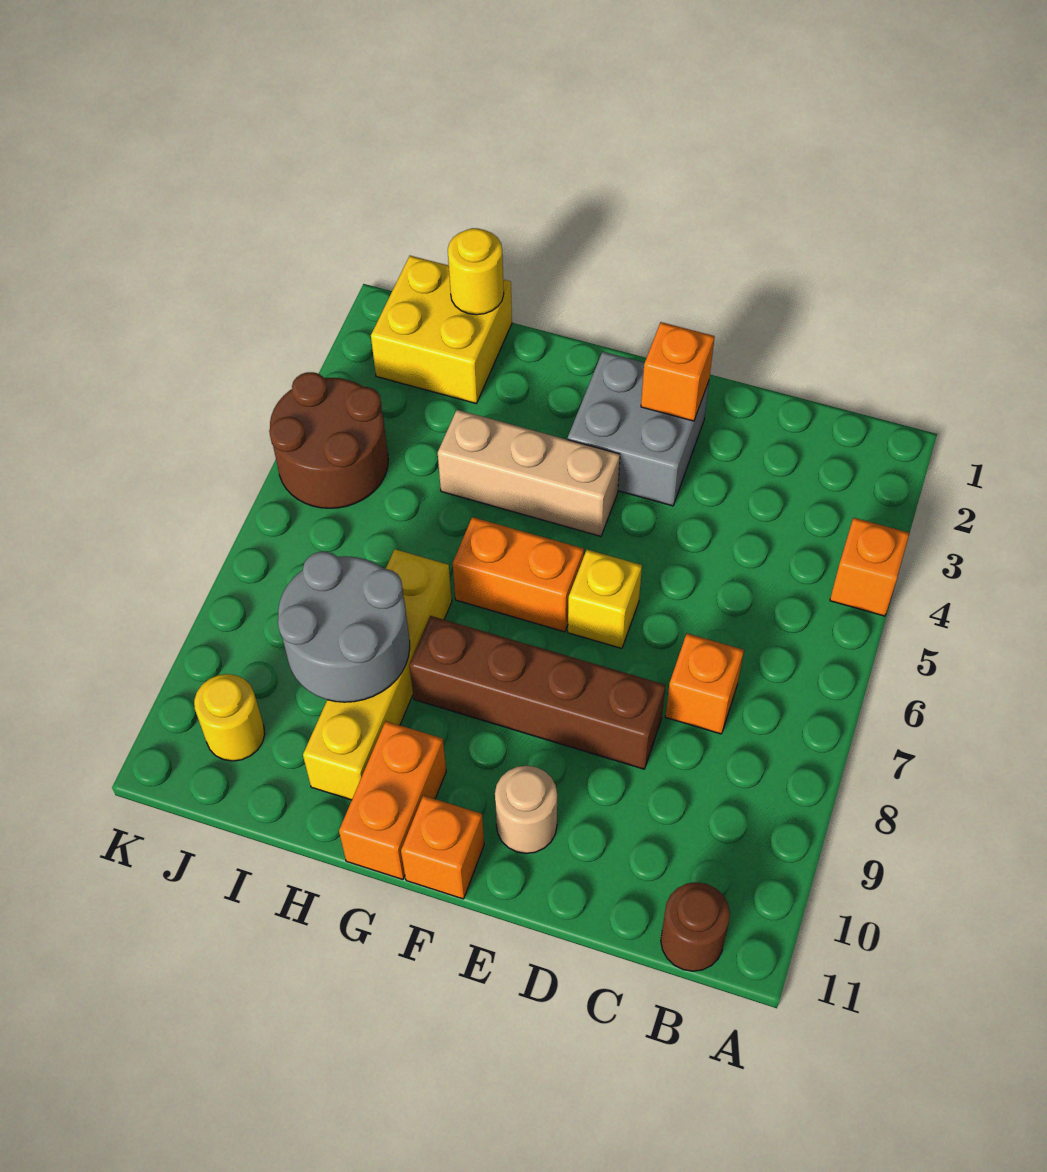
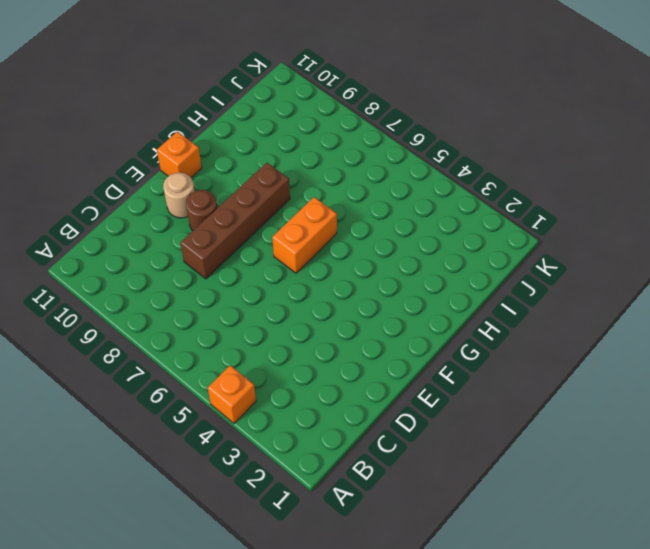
brown round brick E9 level 1 -> brown round brick B11 level 1
none -> orange brick C7 level 1
none -> grey brick E2:F3 level 1
none -> yellow brick E6 level 1

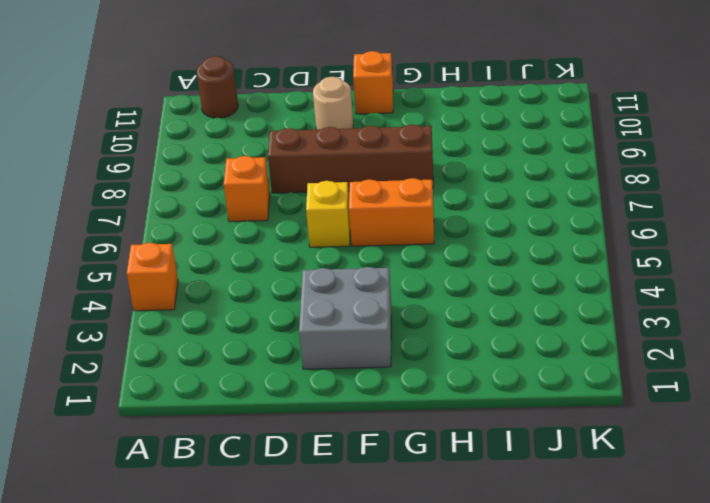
none -> tan brick F4:H4 level 1
none -> orange brick G10:G11 level 1
none -> yellow brick H7:H10 level 1

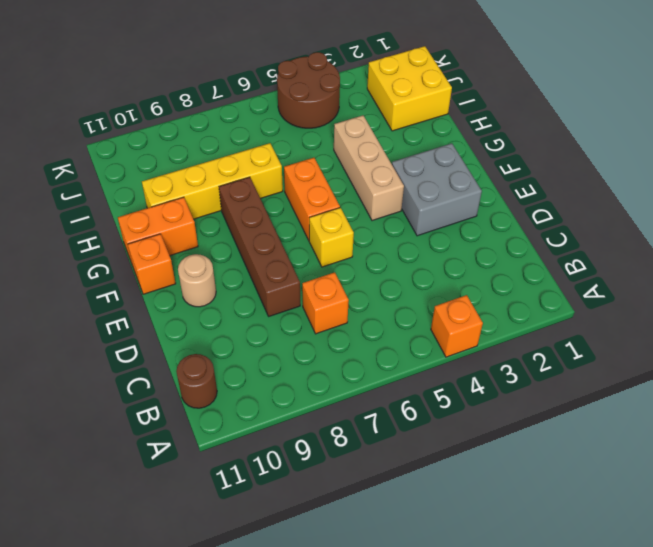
none -> yellow round brick J10 level 1
none -> orange brick E2 level 2
none -> grey round brick H8:I9 level 2

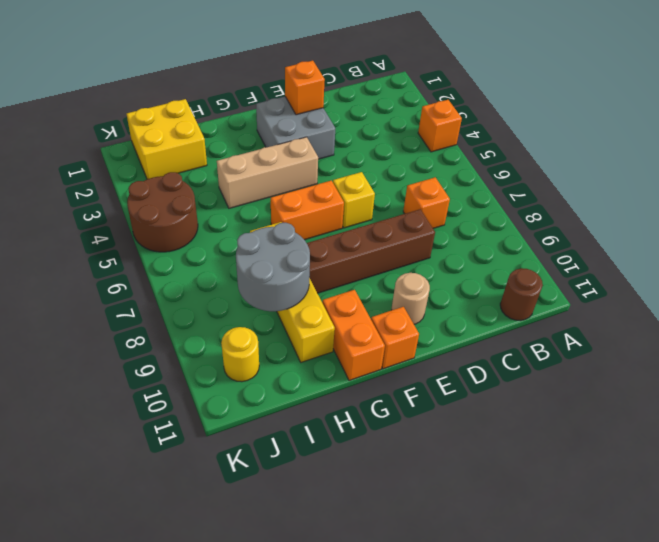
none -> yellow round brick I1 level 2

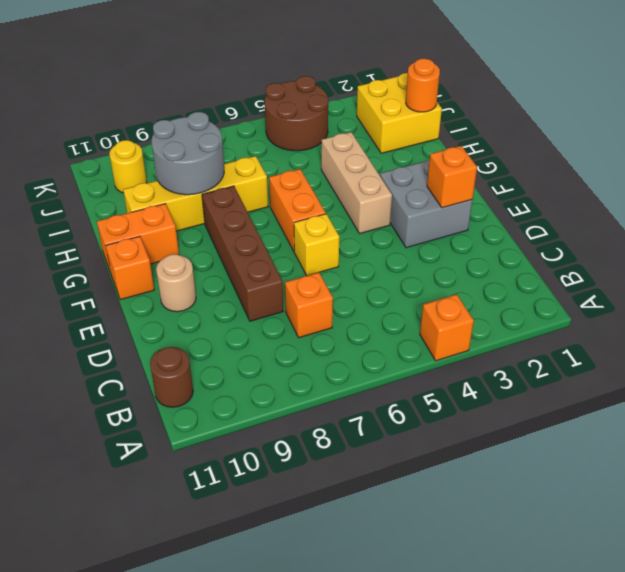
orange round brick I1 level 2 -> yellow round brick I1 level 2

